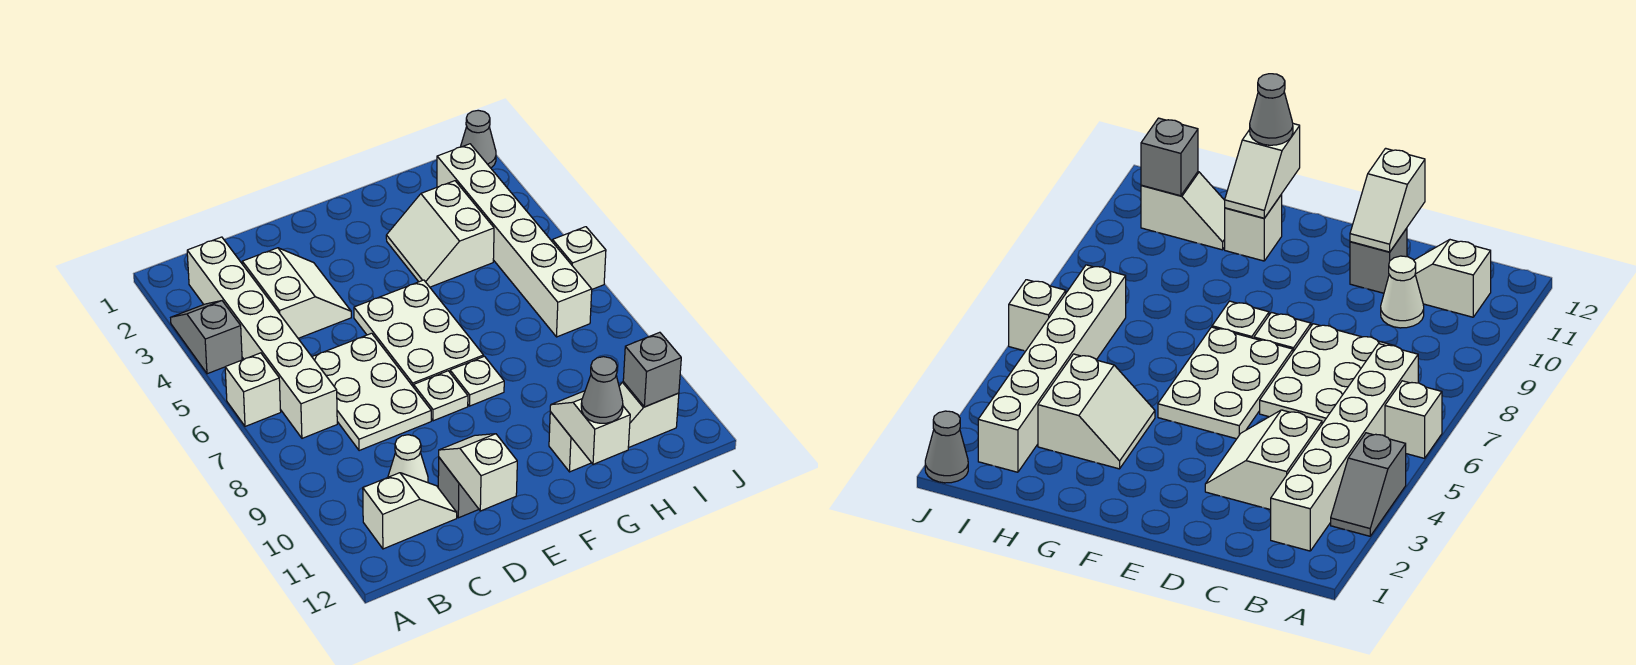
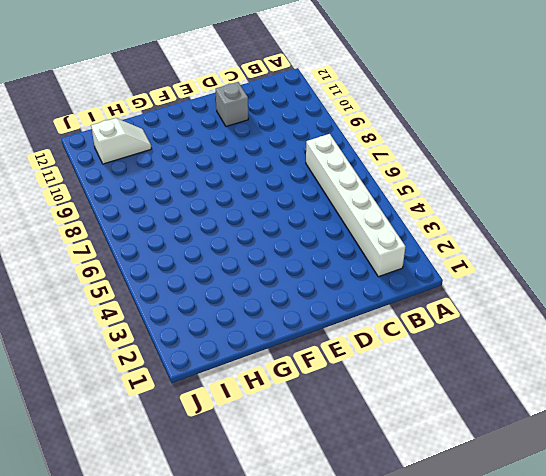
none -> grey slope A3:A4 level 1 top 4
none -> white brick A6 level 1
none -> white slope B11:C11 level 1 top B

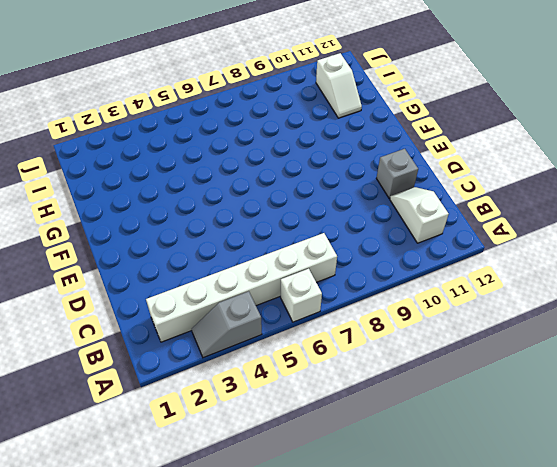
none -> white slope C3:D4 level 1 top C
none -> white plate C6:D8 level 1
none -> white cone C10 level 1

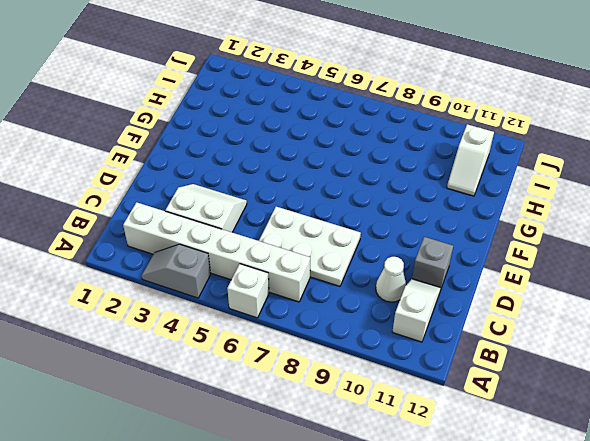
none -> white plate E5:F7 level 1
none -> white plate E8 level 1
none -> white plate F8 level 1

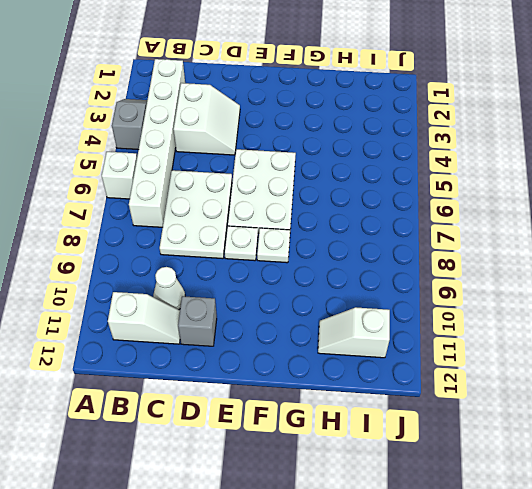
none -> white slope G3:H4 level 1 top H
none -> white brick G11 level 1
none -> white brick I2:I7 level 1

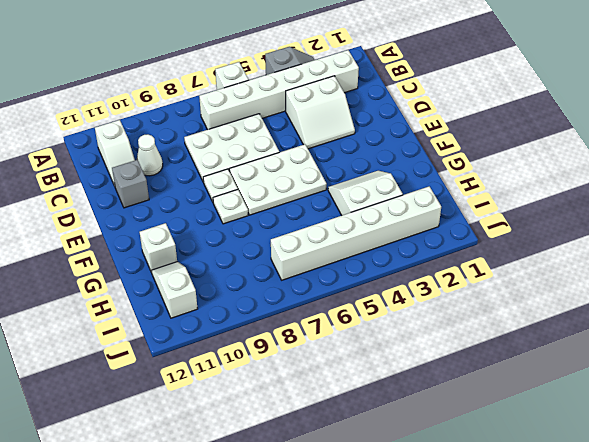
none -> grey cone J1 level 1
none -> white brick J6 level 1
none -> white slope D11:D12 level 2 top 12

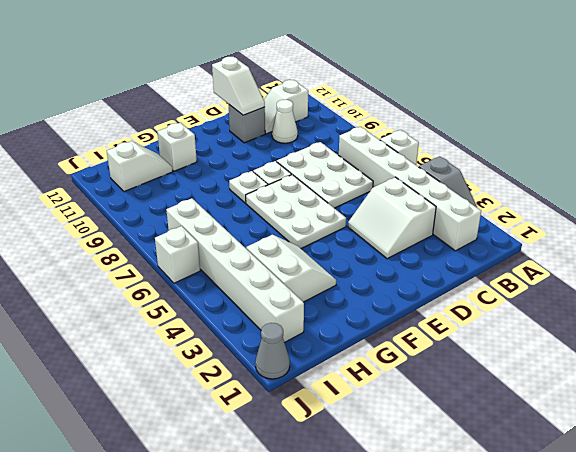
none -> white slope G11:G12 level 2 top 12
none -> grey brick I11 level 2
none -> grey cone G12 level 3

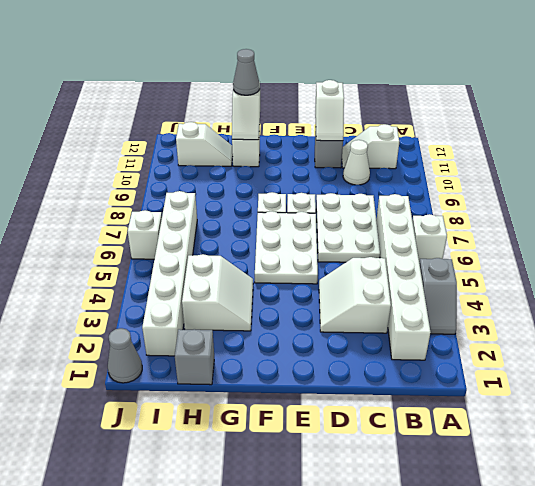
grey brick H1 level 1 -> grey brick I11 level 2

